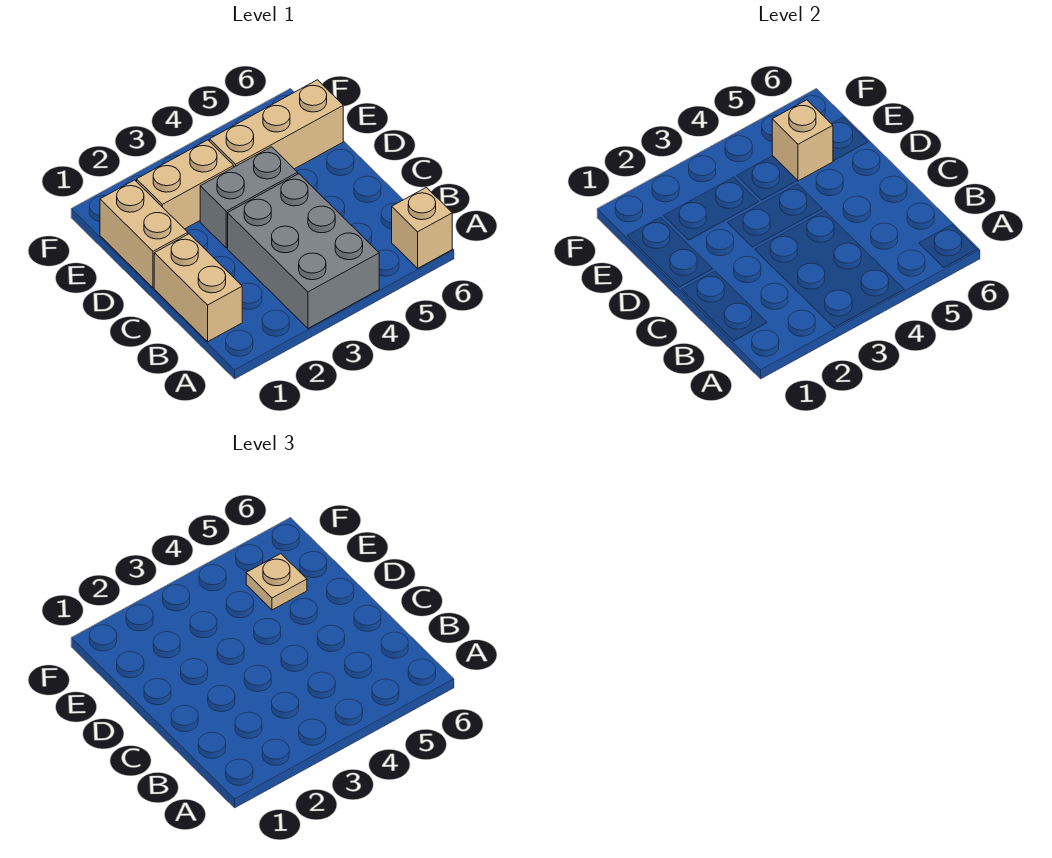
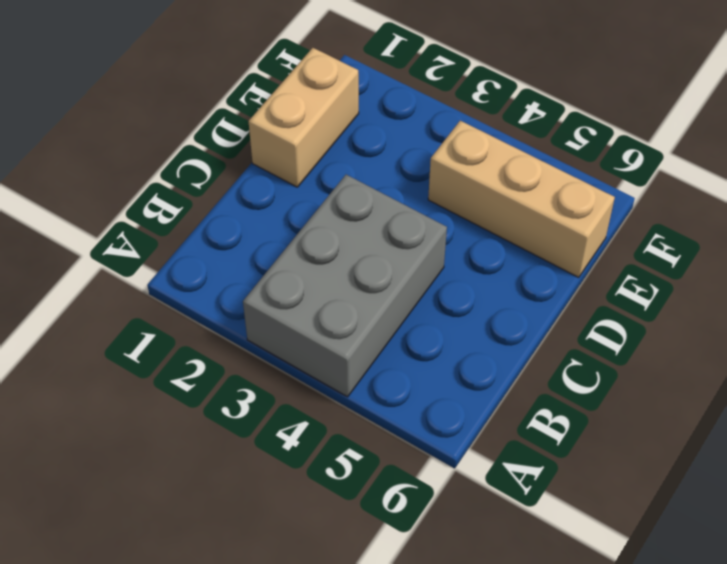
none -> tan brick A6 level 1
none -> tan brick B1:C1 level 1

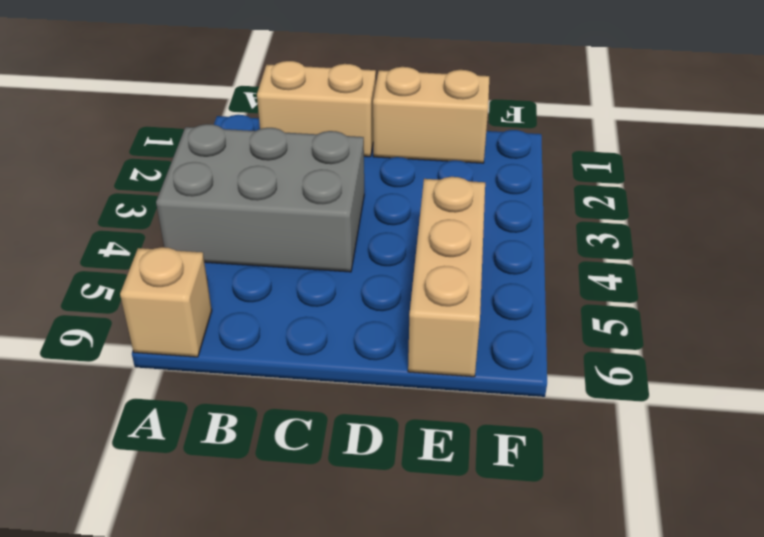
none -> grey brick D3:D4 level 1
none -> tan brick E2:E3 level 1

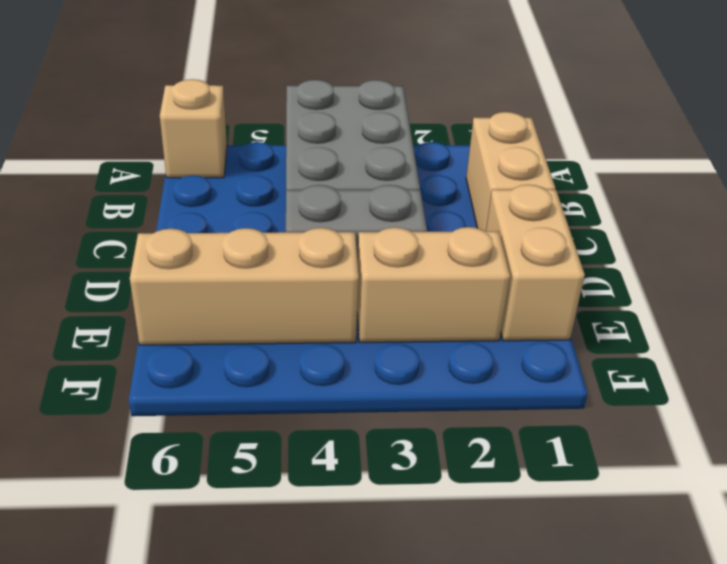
none -> tan brick E5 level 2
none -> tan plate E5 level 3

